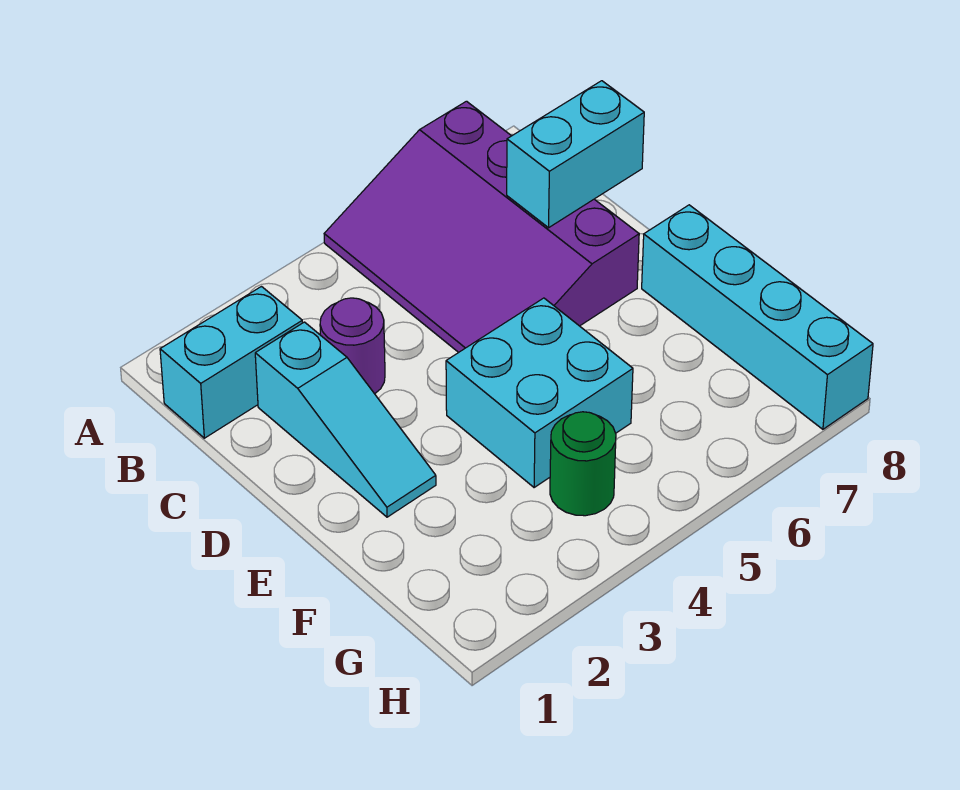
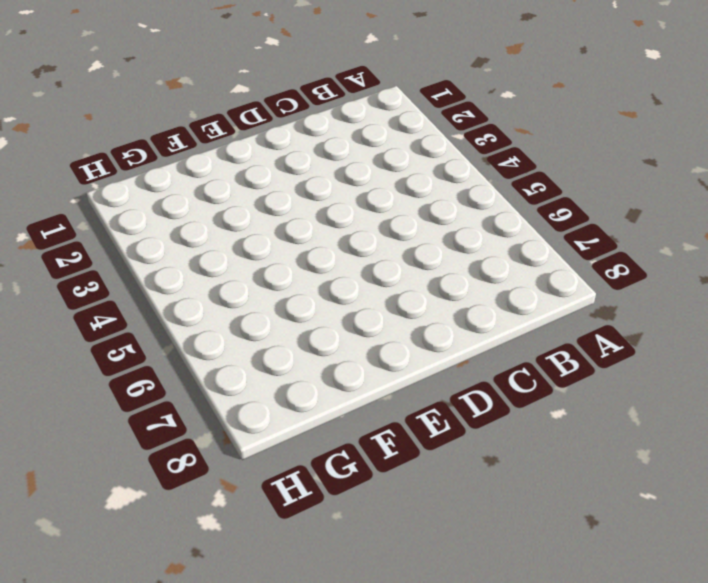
none -> purple slope A5:D7 level 1 top 7
none -> cyan brick B1:B2 level 1

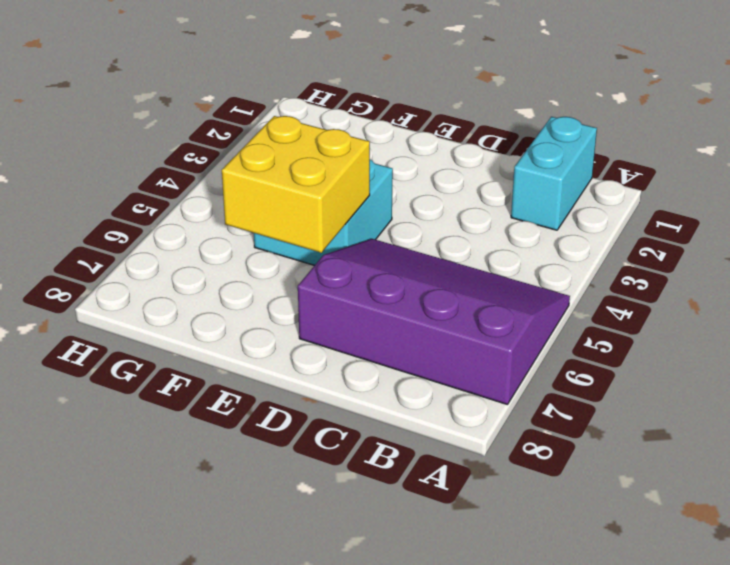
yellow brick E5:F6 level 2 -> none
none -> cyan slope C2:E2 level 1 top C
none -> purple round brick C3 level 1

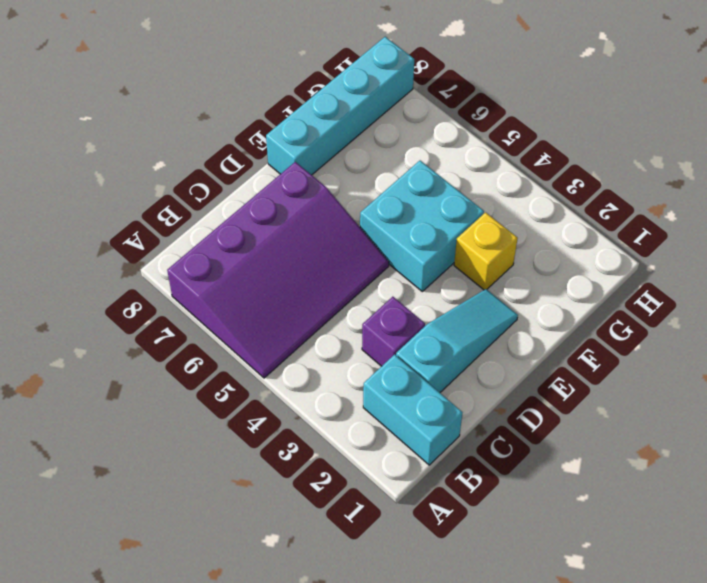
purple brick C3 level 1 -> purple round brick C3 level 1
yellow brick F3 level 1 -> none
none -> green round brick G4 level 1
none -> cyan brick C7:C8 level 2

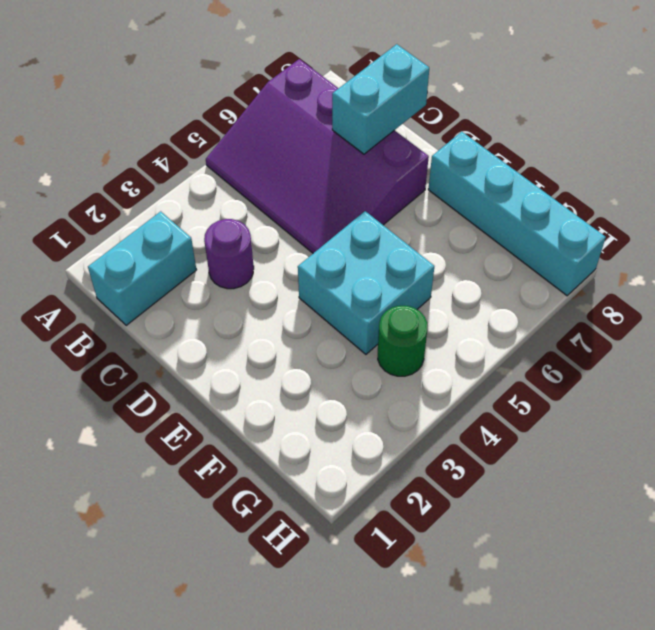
none -> cyan slope C2:E2 level 1 top C

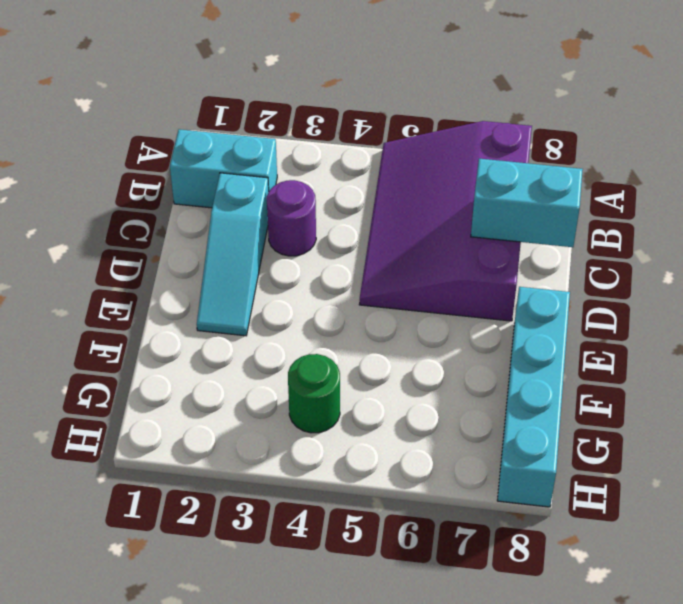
none -> cyan brick E4:F5 level 1

